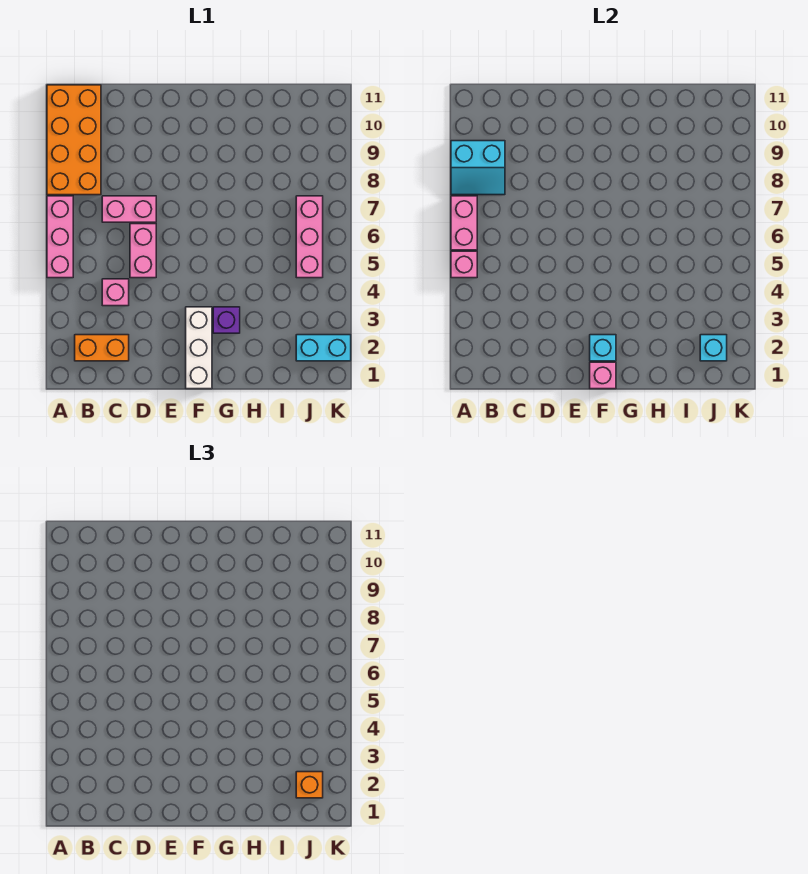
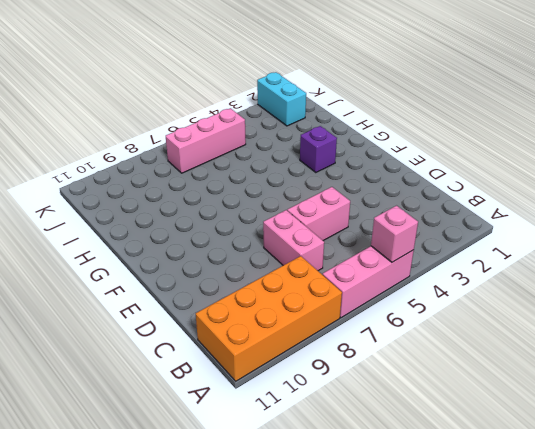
none -> orange brick B2:C2 level 1
none -> pink brick C4 level 1
none -> white brick F1:F3 level 1

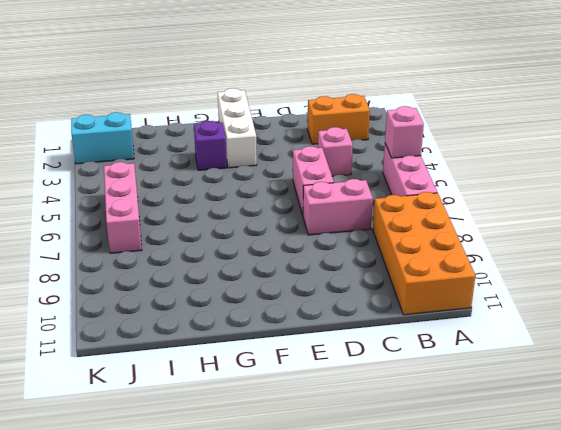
none -> pink brick A6:A7 level 2
none -> cyan slope A8:B9 level 2 top 9
none -> pink brick F1 level 2

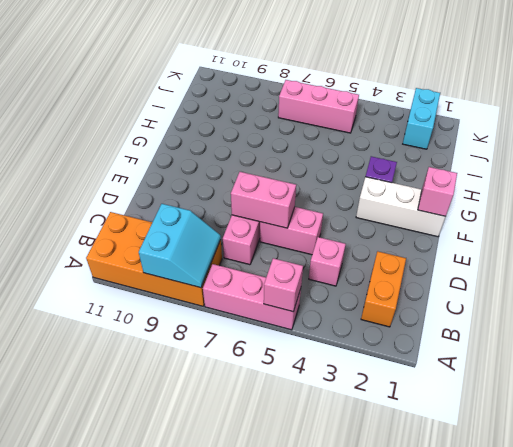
pink brick D6:D7 level 2 -> pink brick A6:A7 level 2
none -> cyan brick F2 level 2
none -> cyan brick J2 level 2
none -> orange brick J2 level 3

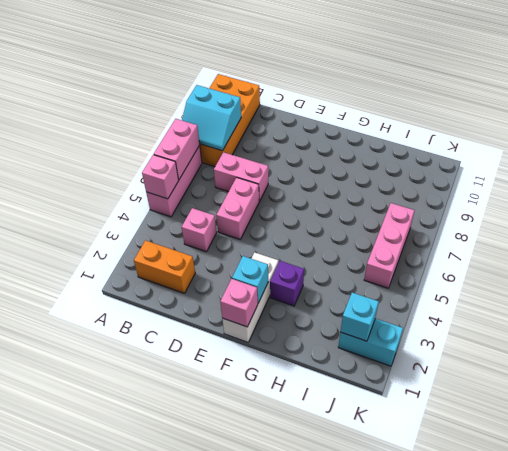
none -> orange brick J2 level 3

